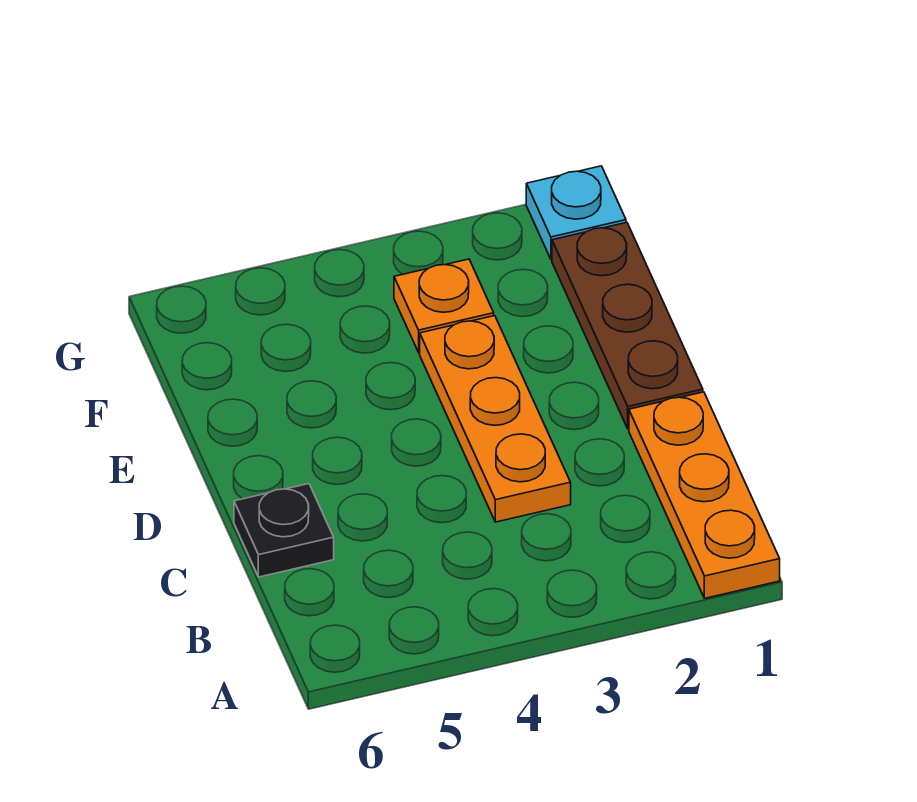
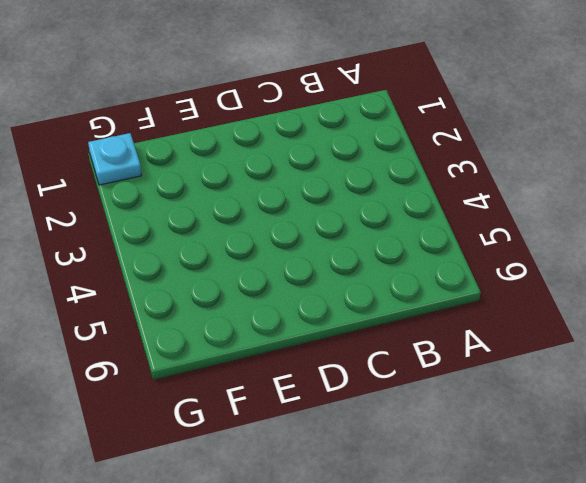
none -> orange plate A1:C1 level 1
none -> orange plate C3:E3 level 1

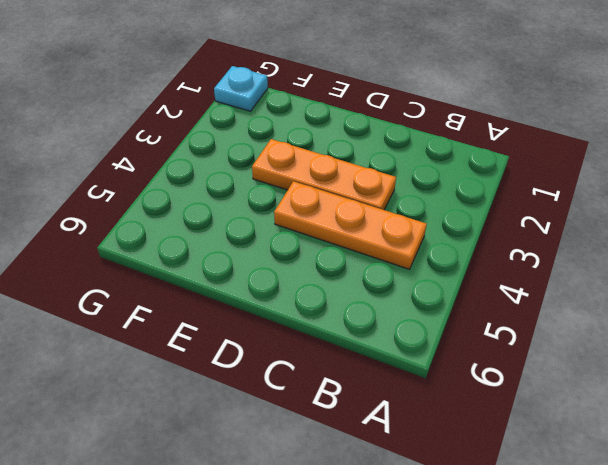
orange plate B4:D4 level 1 -> orange plate A1:C1 level 1
none -> black plate C6 level 1
none -> brown plate D1:F1 level 1

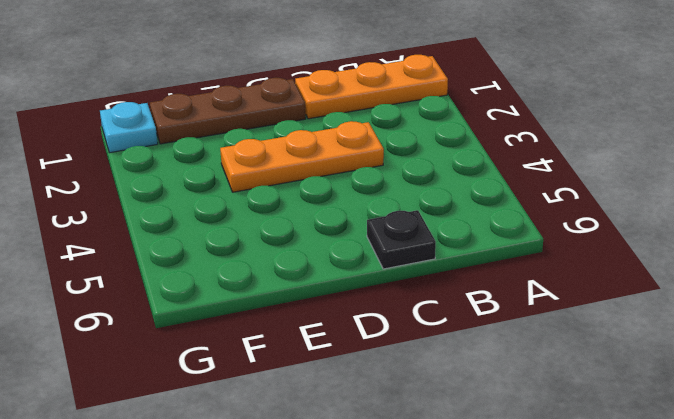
none -> orange plate F3 level 1

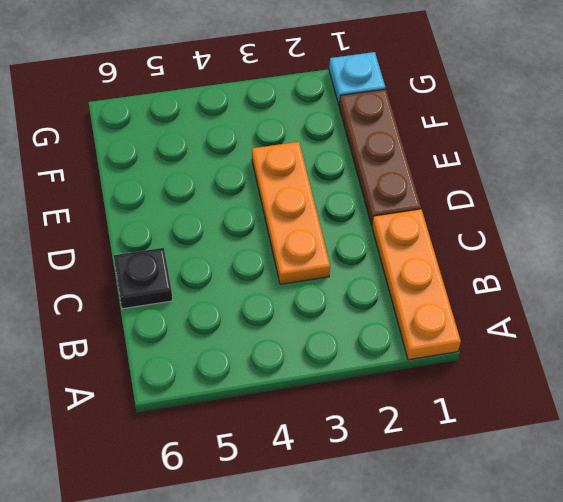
none -> orange plate F3 level 1

